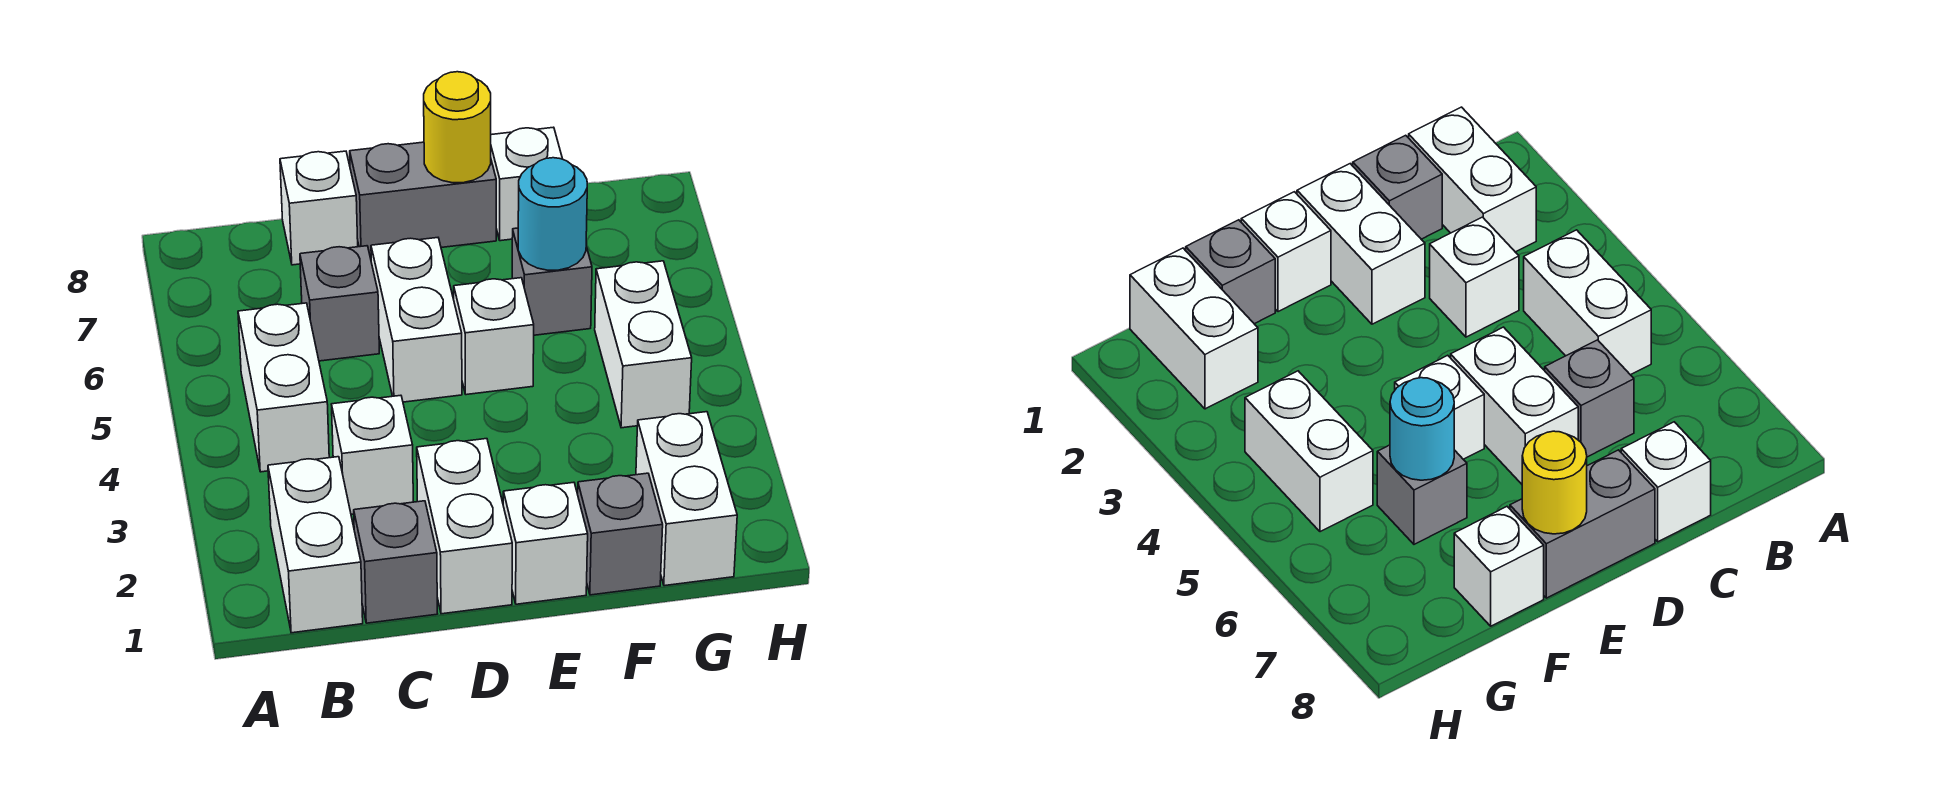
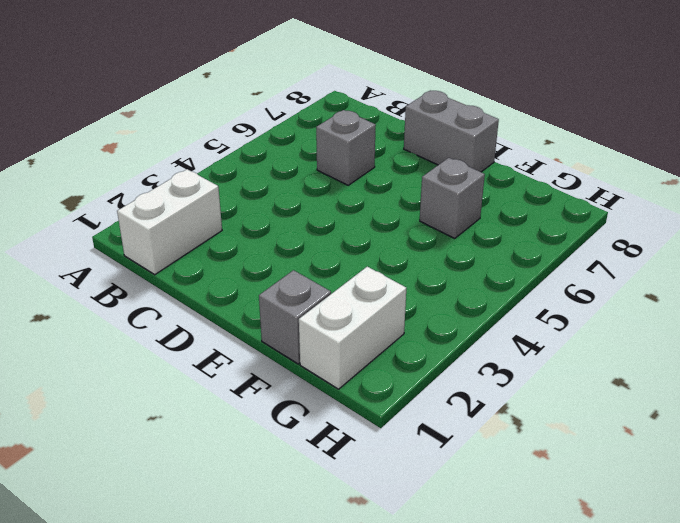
none -> white brick B4:B5 level 1
none -> grey brick C1 level 1
none -> white brick C3 level 1

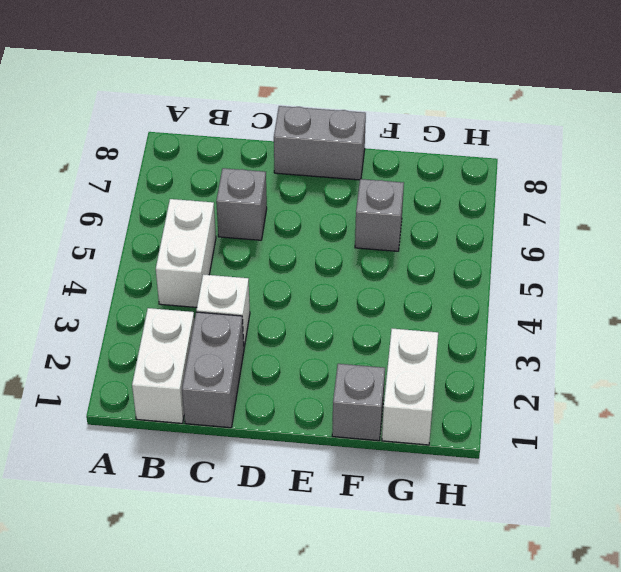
grey brick C1:C2 level 1 -> grey brick C1 level 1
none -> white brick C8 level 1
none -> white brick D1:D2 level 1
none -> white brick D5:D6 level 1

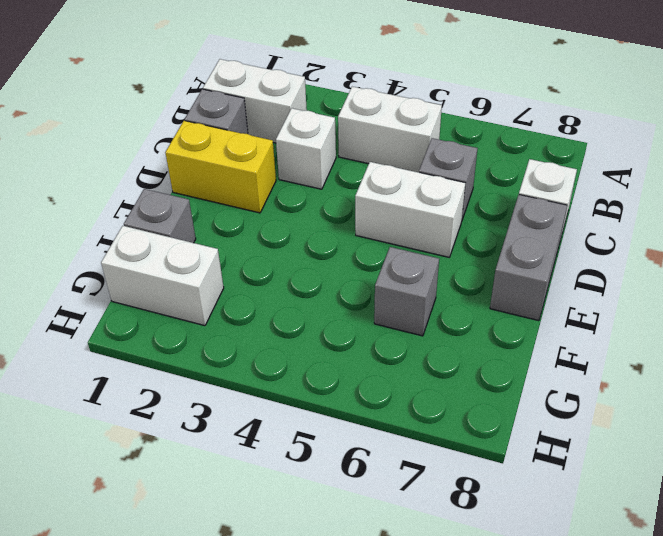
yellow brick D1:D2 level 1 -> white brick D1:D2 level 1
none -> white brick E1 level 1
none -> white brick E5 level 1
none -> white brick F8 level 1

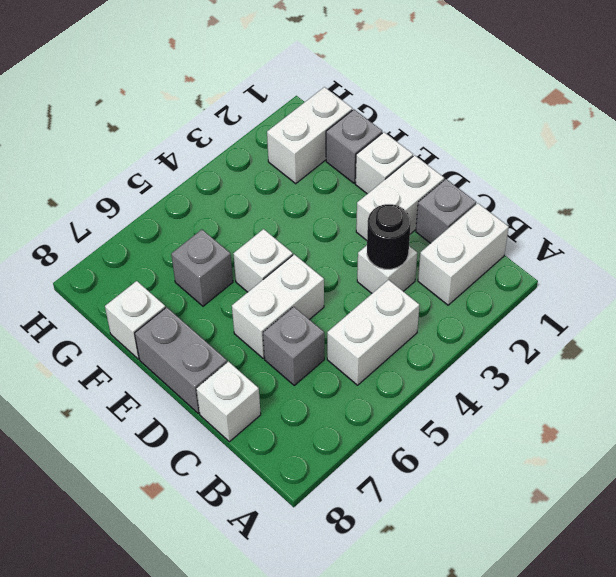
black round brick C3 level 2 -> none
none -> white brick G4:G5 level 1
none -> yellow round brick E8 level 2
none -> cyan round brick F6 level 2

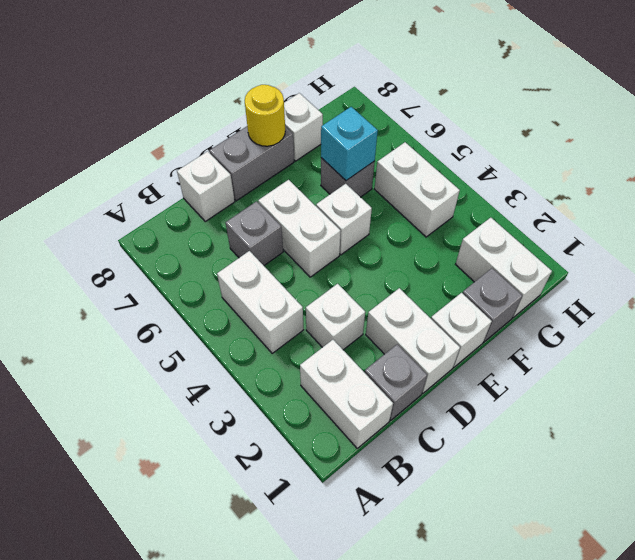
cyan brick F6 level 2 -> cyan round brick F6 level 2

